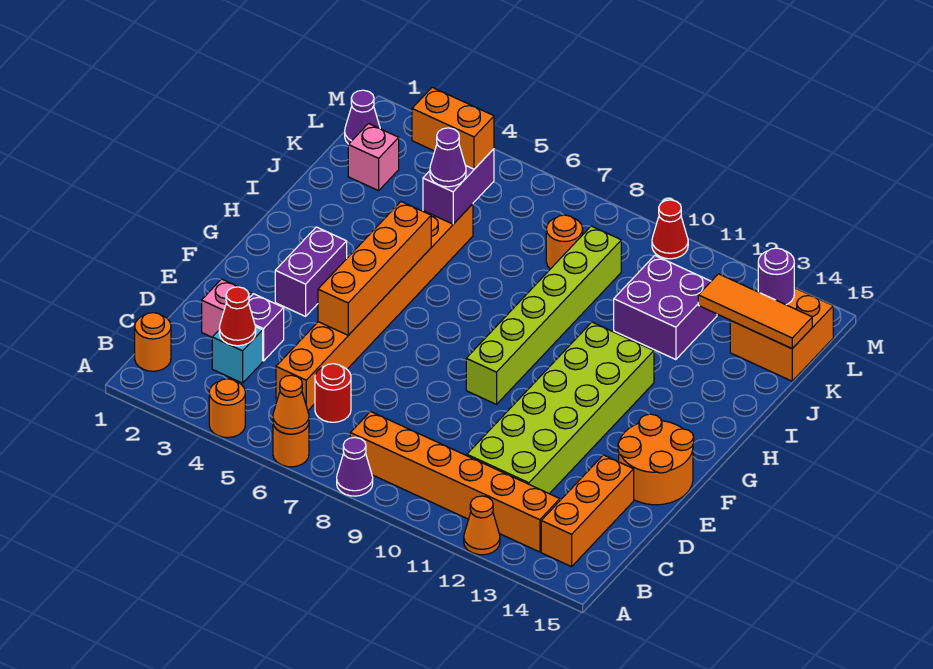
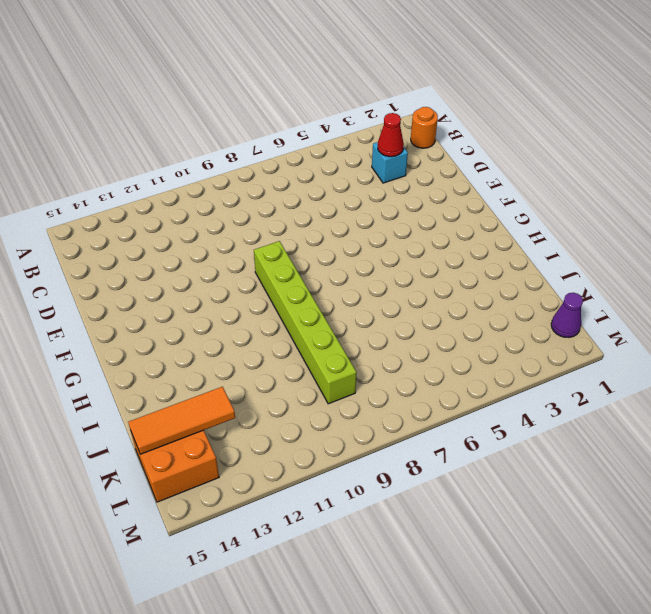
none -> orange round brick A4 level 1
none -> orange round brick A6 level 1
none -> purple cone A8 level 1
none -> orange cone A12 level 1

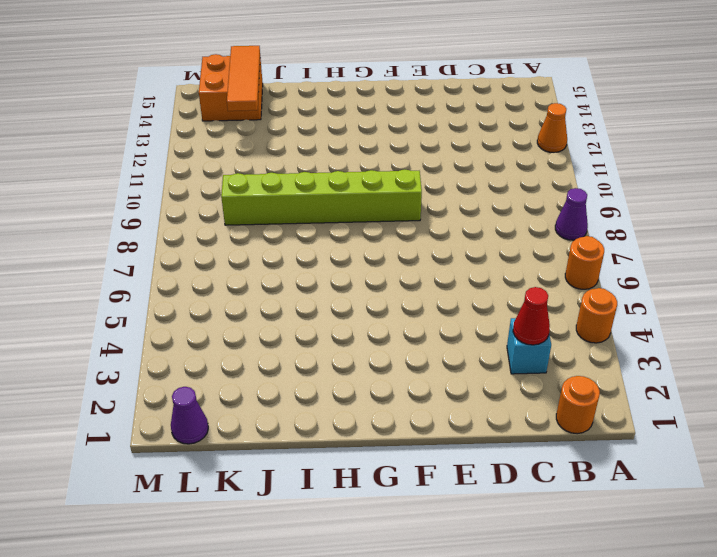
none -> orange brick B8:B13 level 1
none -> orange brick B14:D14 level 1
none -> orange brick C5:J5 level 1
none -> red round brick C6 level 1

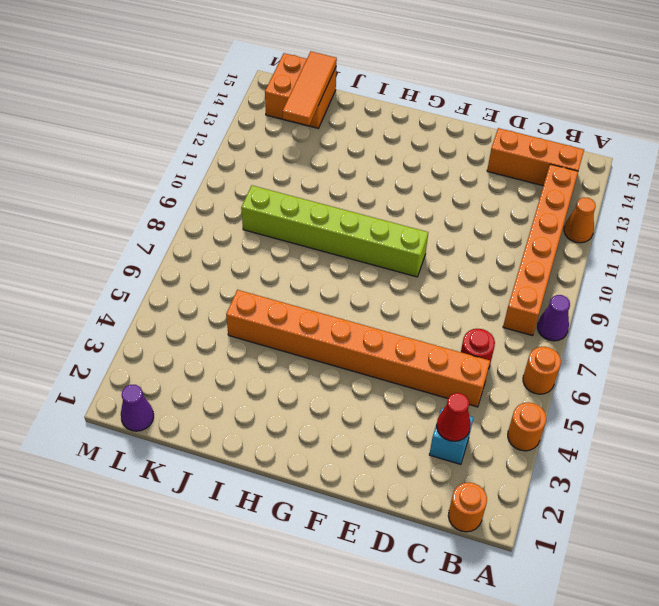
none -> lime brick C11:H12 level 1
none -> pink brick D2 level 1
none -> purple brick D3 level 1
none -> orange round brick E14:F15 level 1

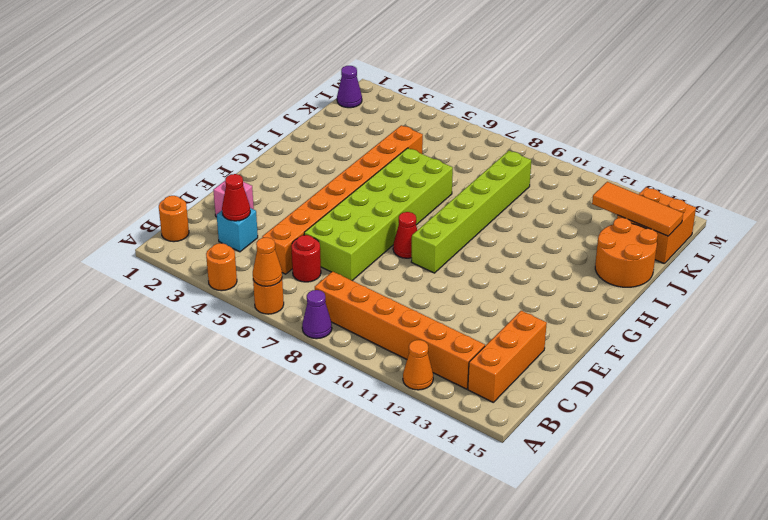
lime brick D6:I7 level 1 -> lime brick C11:H12 level 1
red cone F8 level 1 -> red cone M10 level 1
orange round brick I14:J15 level 1 -> orange round brick E14:F15 level 1
none -> purple brick D3 level 1
none -> purple brick F3:G3 level 1
none -> purple brick J11:K12 level 1
none -> pink brick K2 level 1

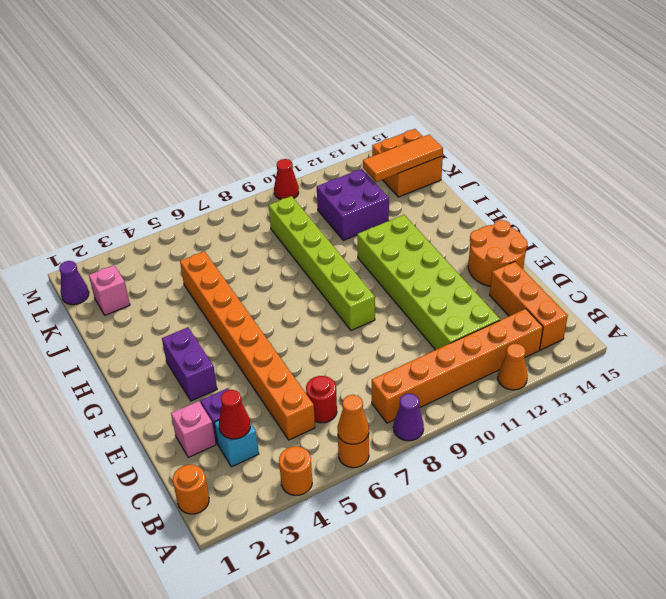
none -> orange round brick K8 level 1
none -> orange brick E5:H5 level 2
none -> purple brick J5:K5 level 2
none -> purple round brick L14 level 2

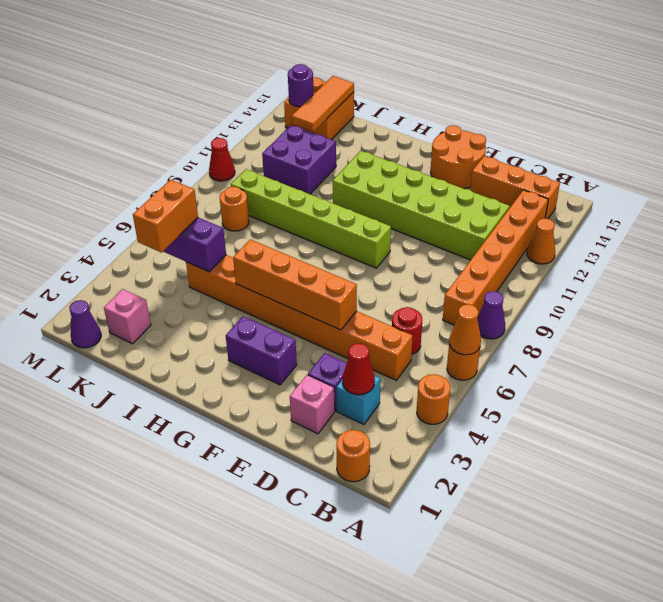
none -> purple cone J5 level 3

